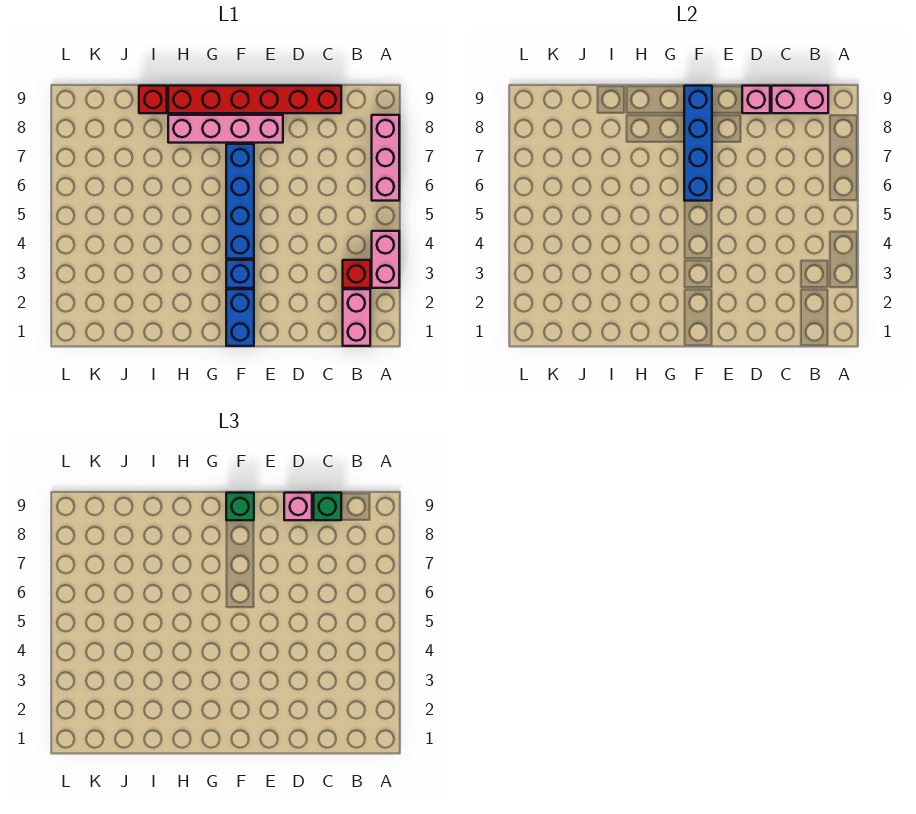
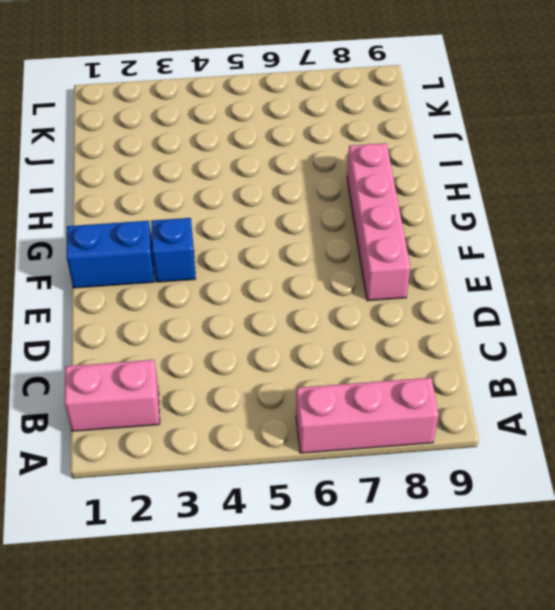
none -> pink brick A3:A4 level 1
none -> red brick B3 level 1
none -> red brick C9:H9 level 1

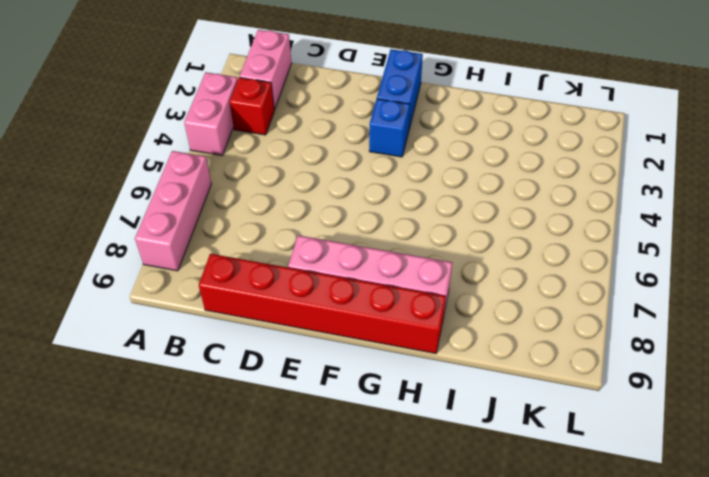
none -> blue brick F4:F7 level 1
none -> red brick I9 level 1
none -> pink brick B9:C9 level 2

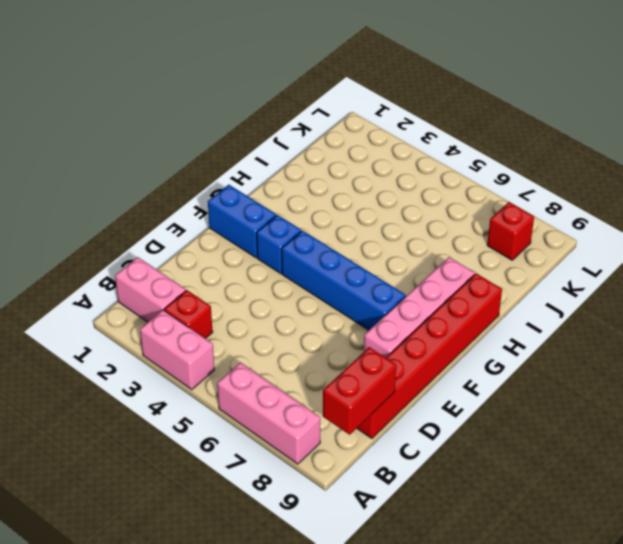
red brick B9:C9 level 2 -> pink brick B9:C9 level 2
red brick K8 level 1 -> red brick I9 level 1
none -> pink brick D9 level 2
none -> blue brick F6:F9 level 2
none -> green brick C9 level 3

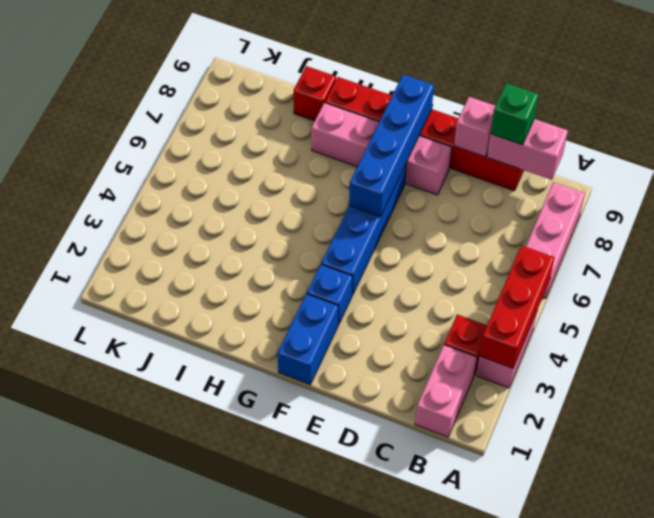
red brick A3:A5 level 2 -> none
none -> pink brick D9 level 3
none -> green brick F9 level 3

